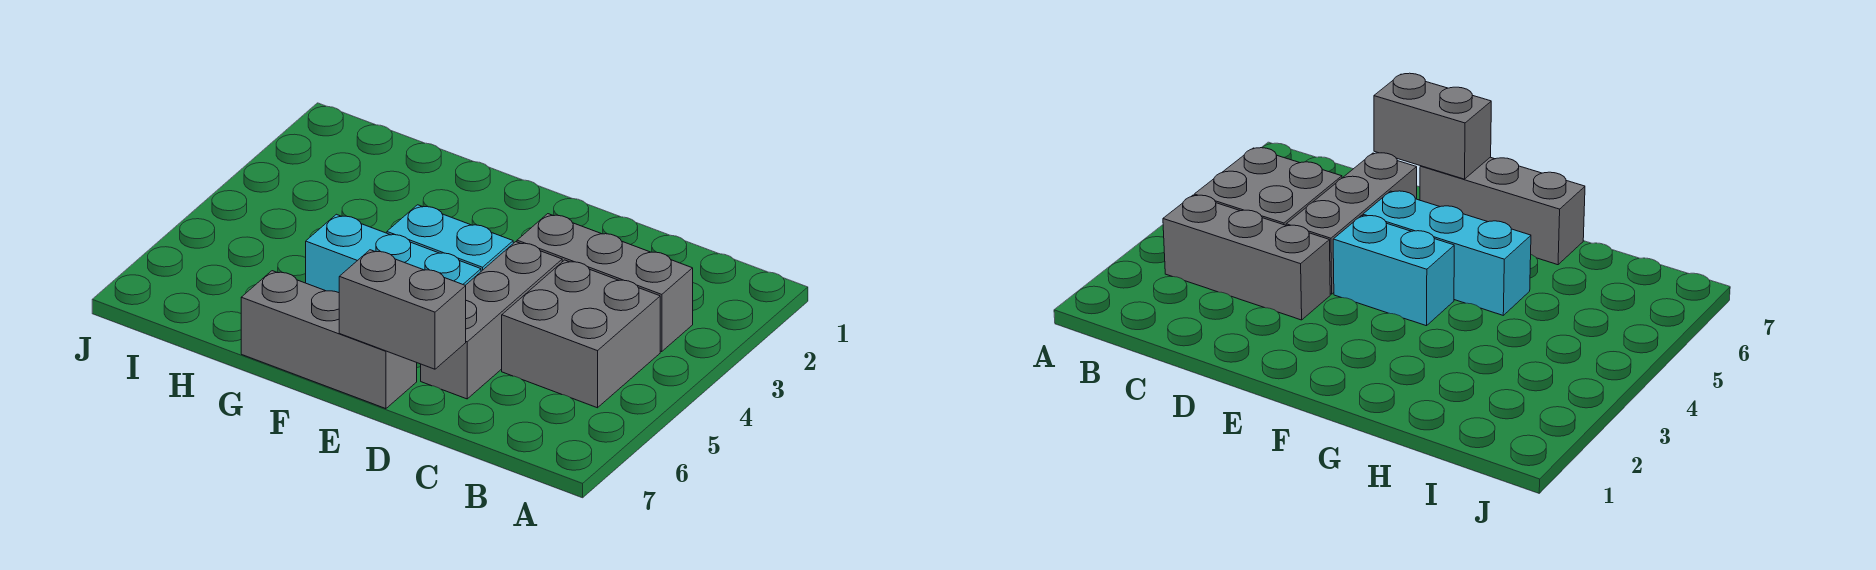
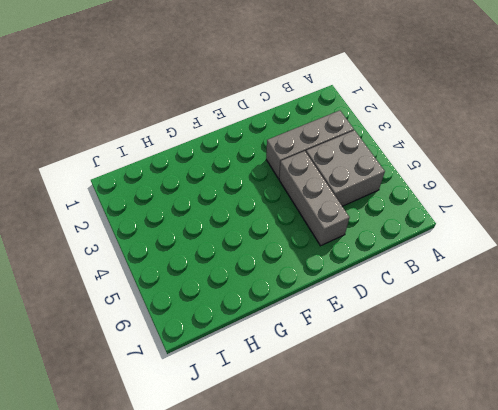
none -> cyan brick E4:F4 level 1
none -> cyan brick E5:G5 level 1

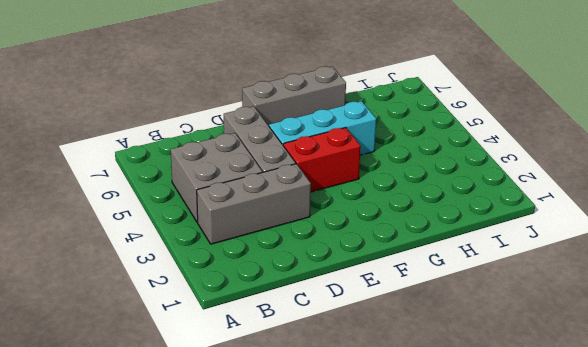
red brick E4:F4 level 1 -> cyan brick E4:F4 level 1
none -> grey brick D7:E7 level 2

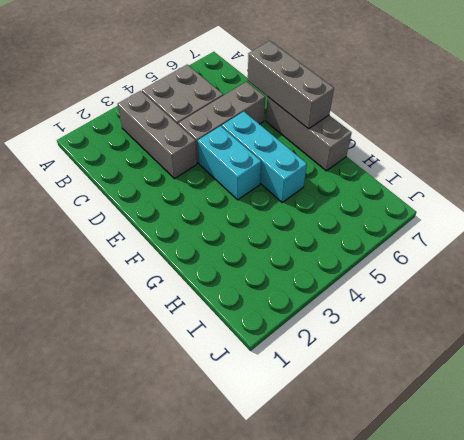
grey brick D7:F7 level 2 -> grey brick D7:E7 level 2

